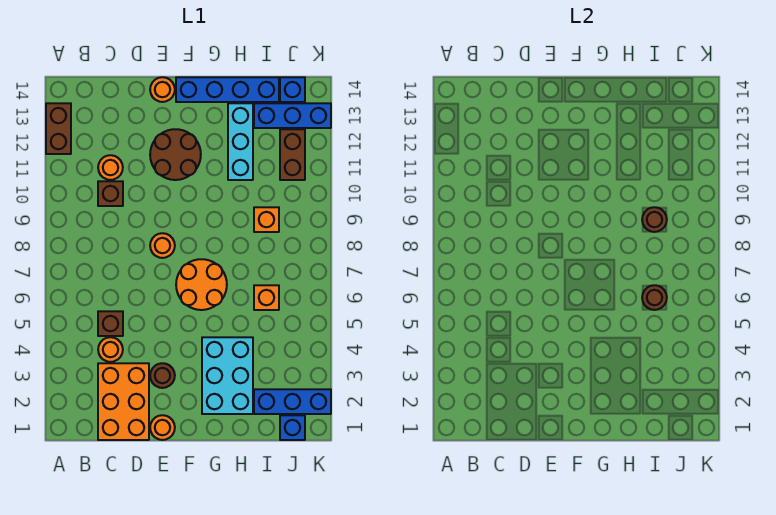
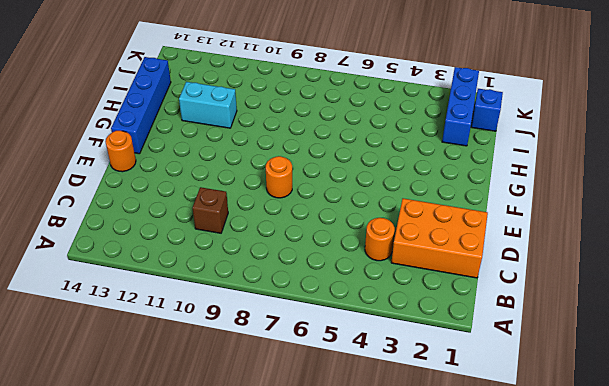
cyan brick H11:H12 level 1 -> cyan brick H11:H13 level 1
none -> brown brick A12:A13 level 1
none -> brown brick C5 level 1
none -> orange round brick C11 level 1

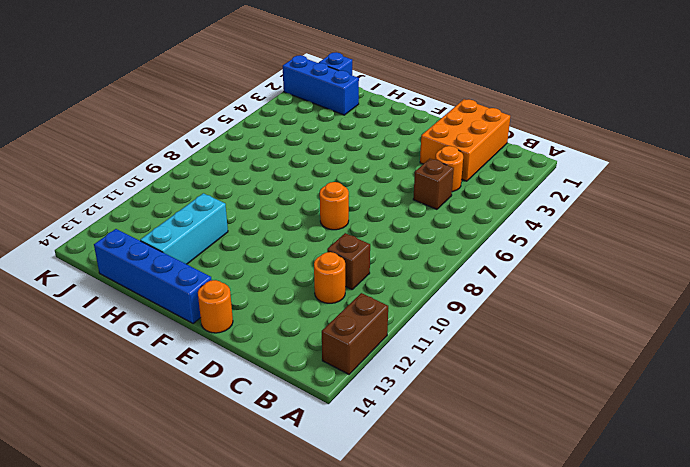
none -> orange round brick E1 level 1
none -> brown round brick E3 level 1
none -> brown round brick E11:F12 level 1

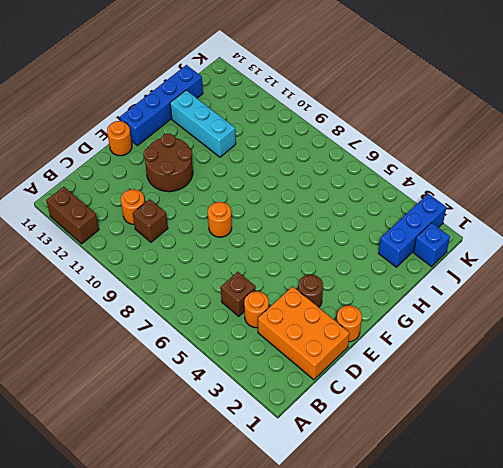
none -> orange round brick F6:G7 level 1
none -> cyan brick G2:H4 level 1
none -> orange brick I6 level 1

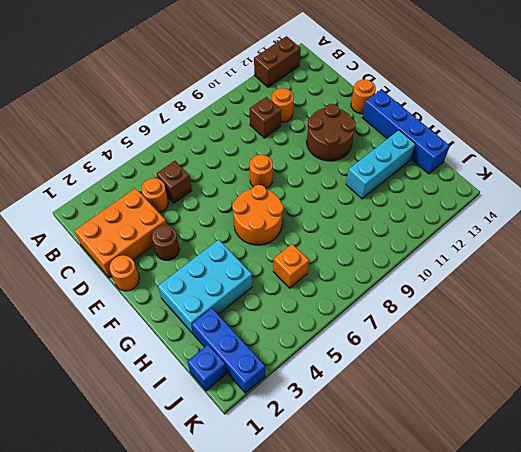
none -> orange brick I9 level 1
none -> blue brick I13:K13 level 1
none -> brown brick J11:J12 level 1

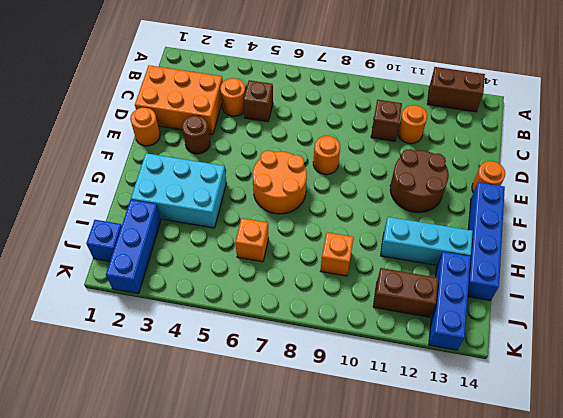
none -> blue brick J14 level 1
none -> brown round brick I6 level 2
none -> brown round brick I9 level 2

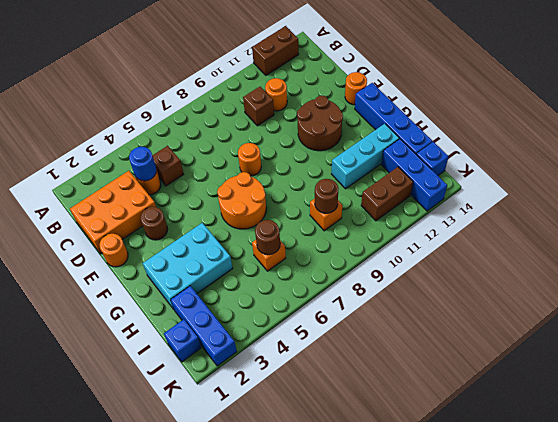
blue round brick C4 level 2 -> none

